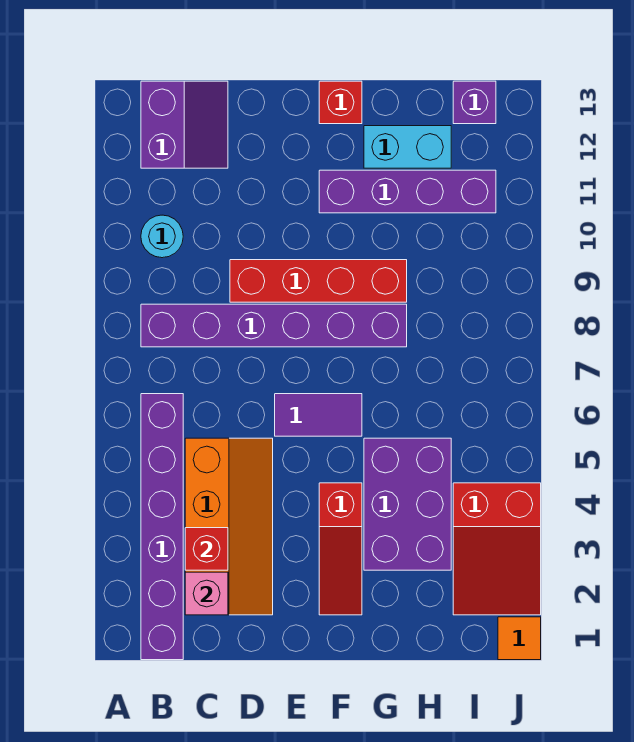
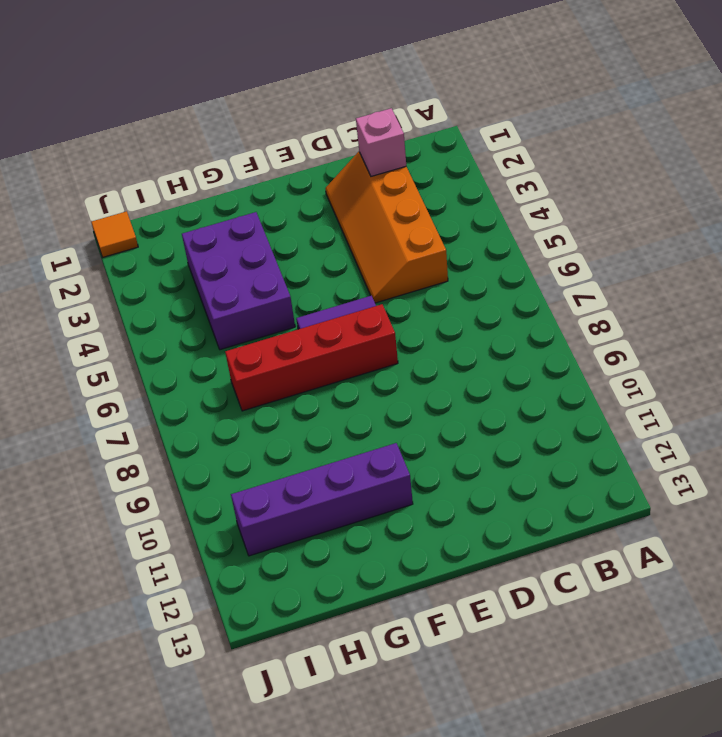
red brick E7:H7 level 1 -> red brick D9:G9 level 1
none -> purple brick B1:B6 level 1
none -> purple brick B8:G8 level 1
none -> cyan round brick B10 level 1

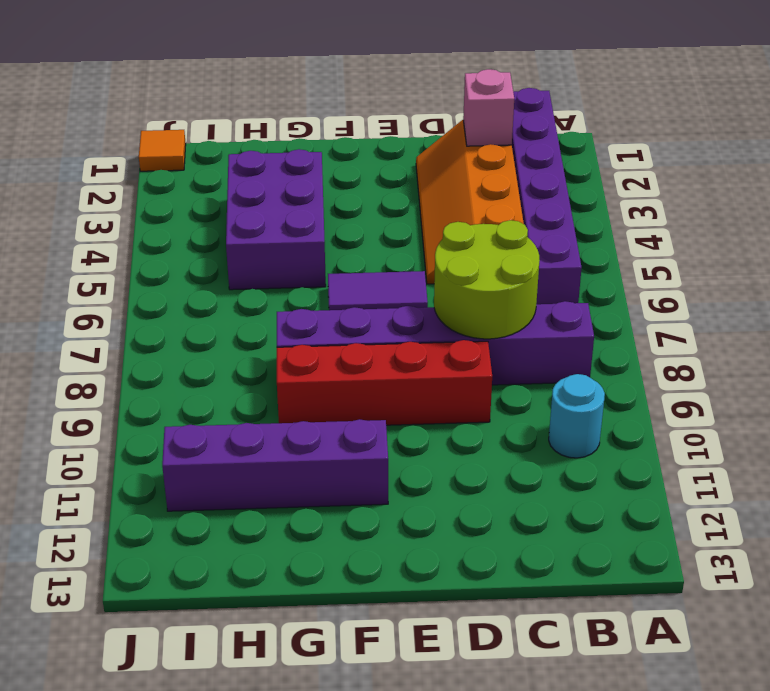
lime round brick C7:D8 level 2 -> none
none -> purple slope B12:C13 level 1 top B
none -> red slope F2:F4 level 1 top 4
none -> red brick F13 level 1

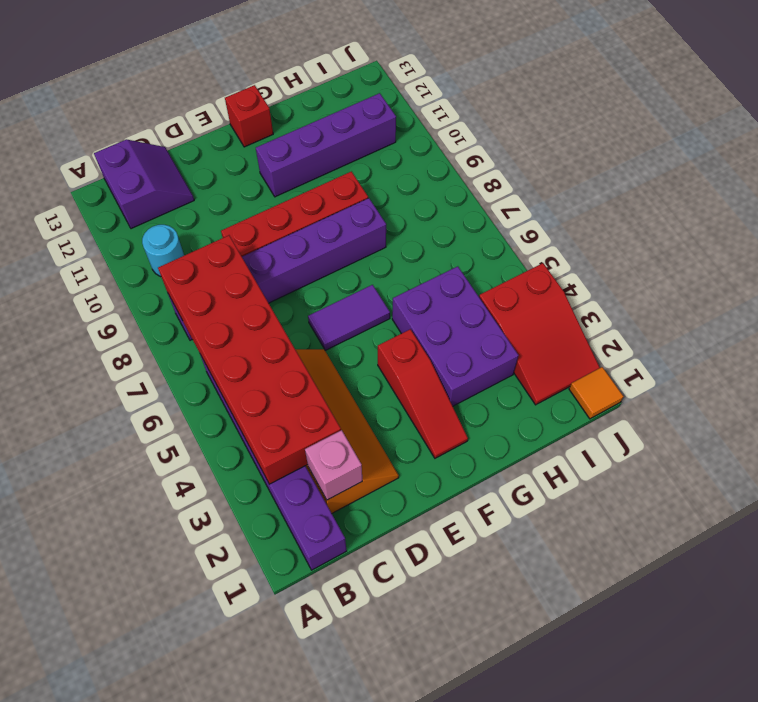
red brick B3:C8 level 2 -> red brick C3 level 2
none -> cyan brick G12:H12 level 1
none -> purple brick I13 level 1

